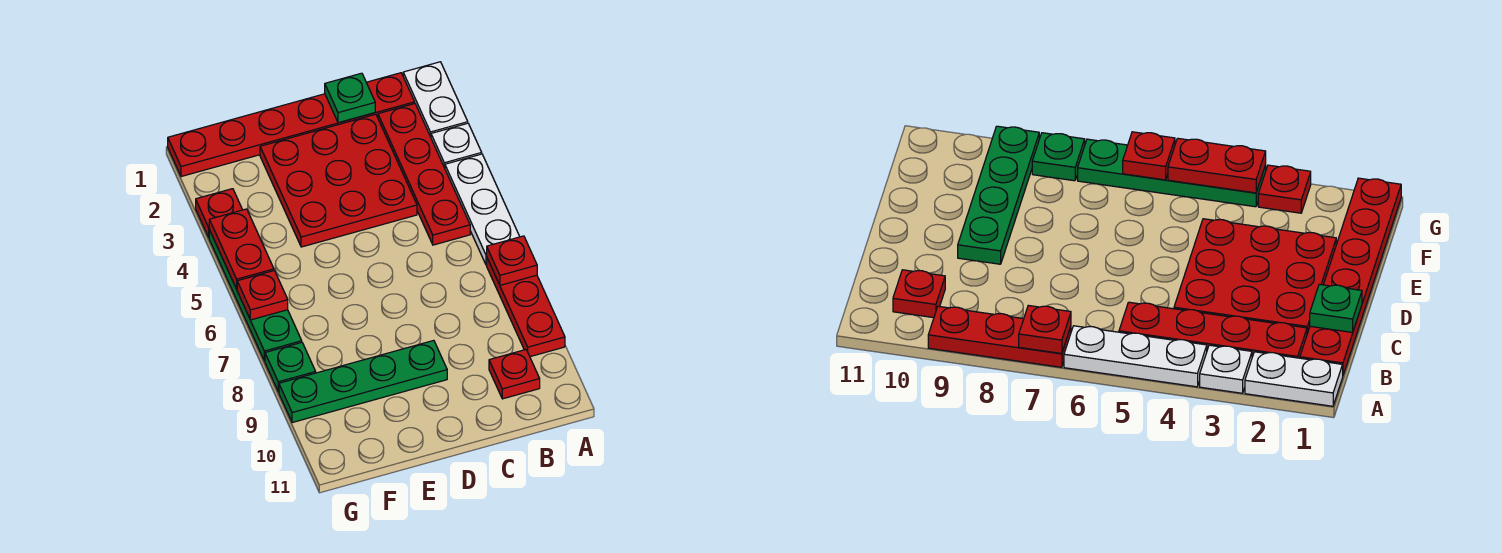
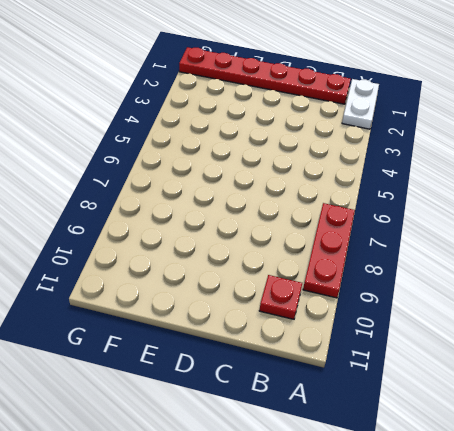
none -> white plate A3 level 1
none -> white plate A4:A6 level 1
none -> red plate B2:B5 level 1

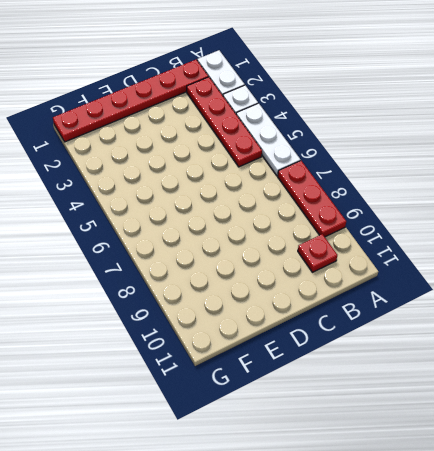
none -> red plate C2:E4 level 1
none -> green plate D9:G9 level 1
none -> red plate G3 level 1

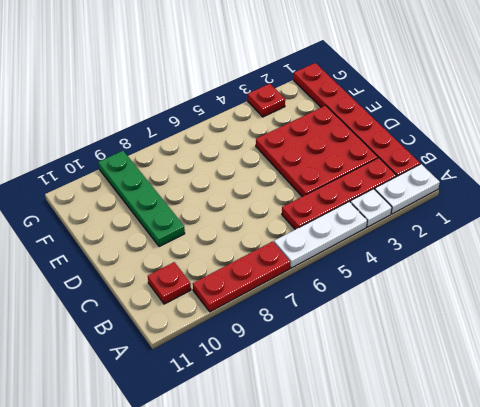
none -> green plate G4:G7 level 1
none -> green plate G8 level 1
none -> red plate A7 level 2

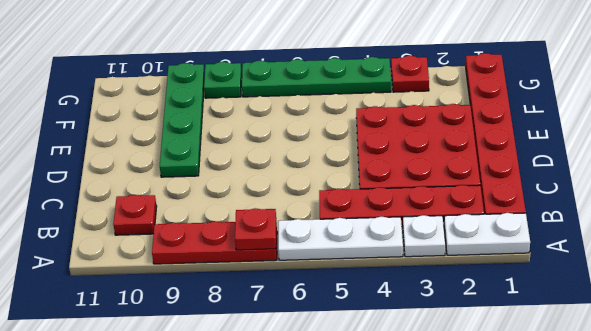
none -> green plate C1 level 2
none -> red plate G4:G5 level 2
none -> red plate G6 level 2

